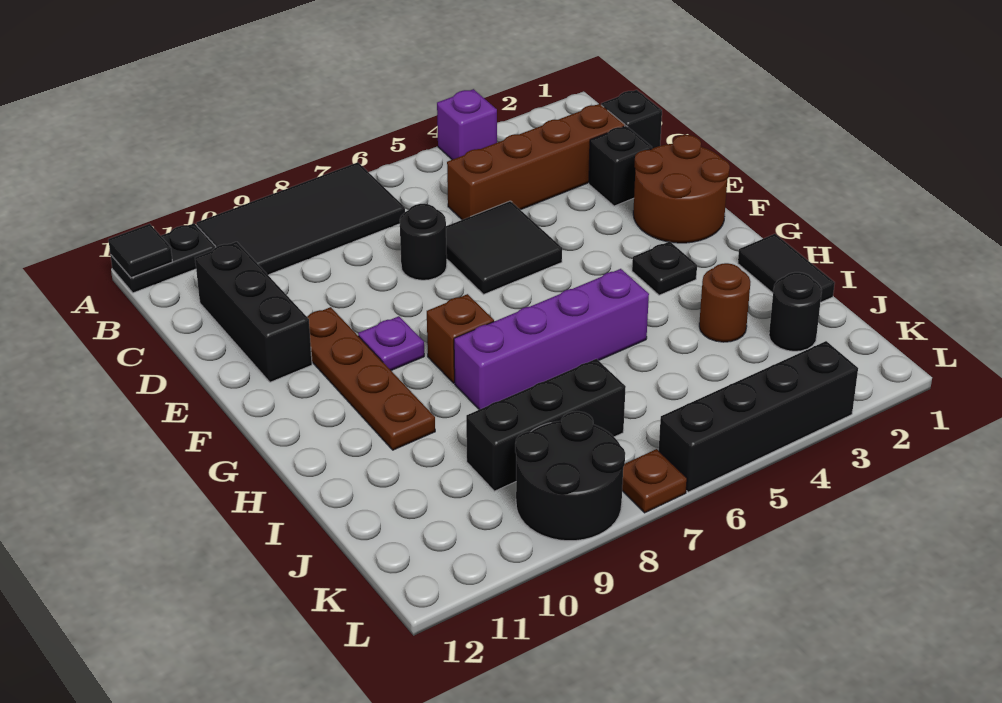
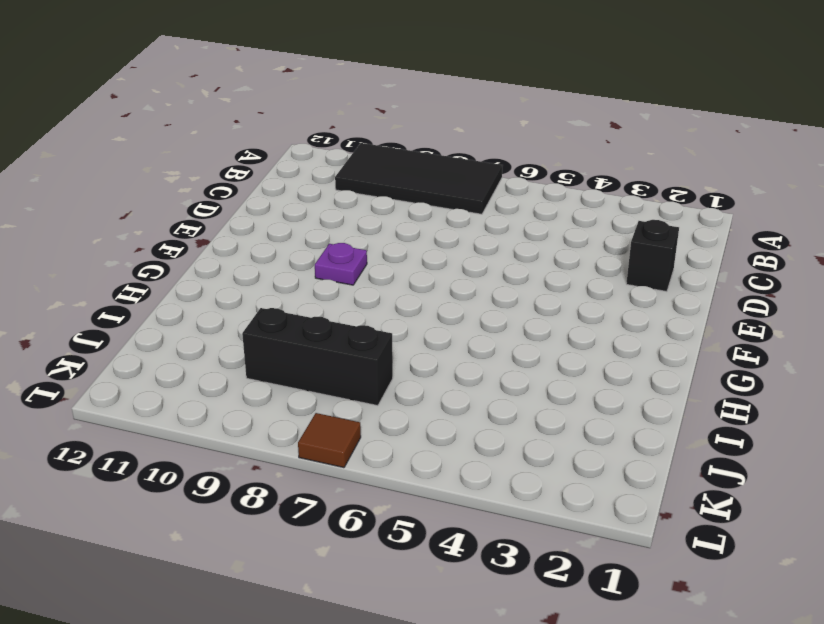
brown tile L7 level 1 -> brown plate L7 level 1
none -> purple brick A4 level 1
none -> black plate A11:A12 level 1
none -> black brick C1 level 1

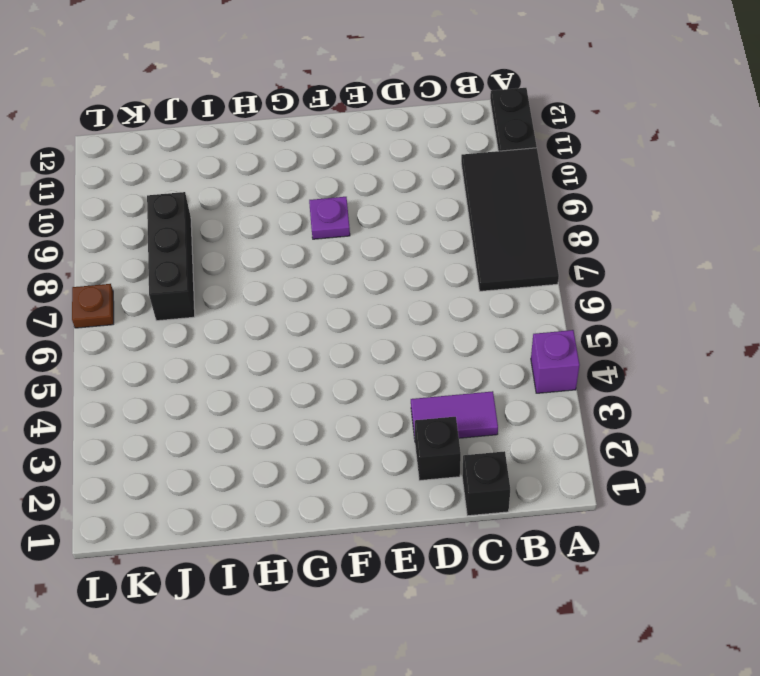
purple tile C3:D3 level 1 -> brown brick C2:C5 level 1
none -> black brick C11:E11 level 1
none -> black tile D5:E6 level 1
none -> black round brick D7 level 1

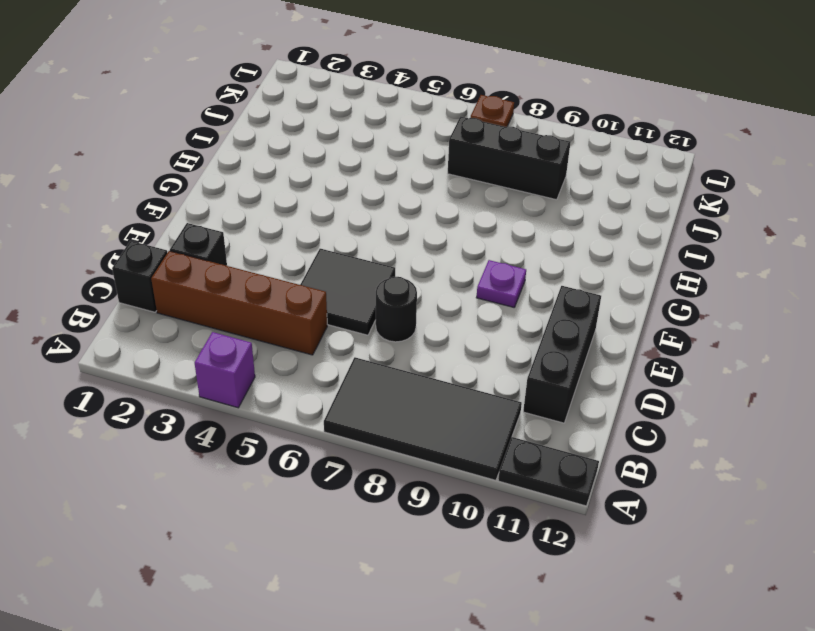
none -> brown round brick E1:F2 level 1
none -> brown plate E10:H10 level 1
none -> black plate G3 level 1

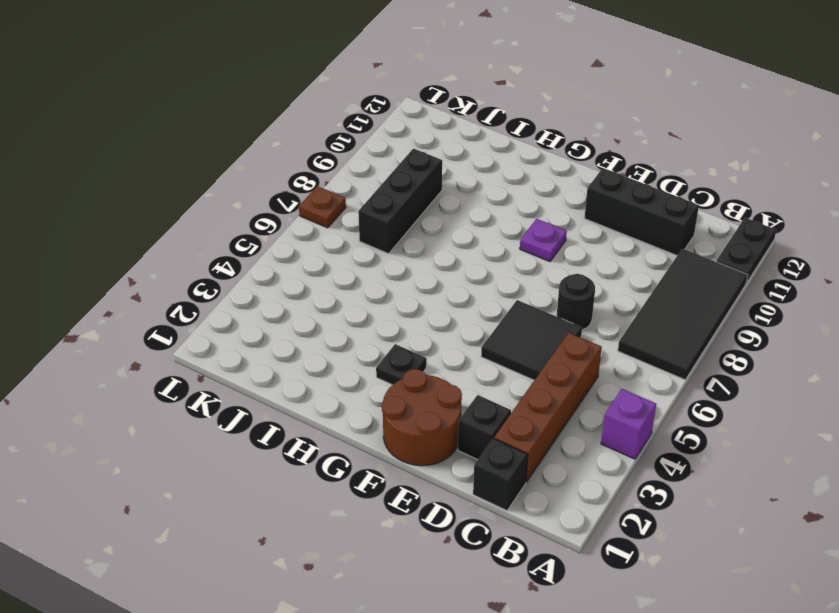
none -> brown plate E10:H10 level 1
none -> brown brick G8 level 1
none -> black tile H1:I1 level 1

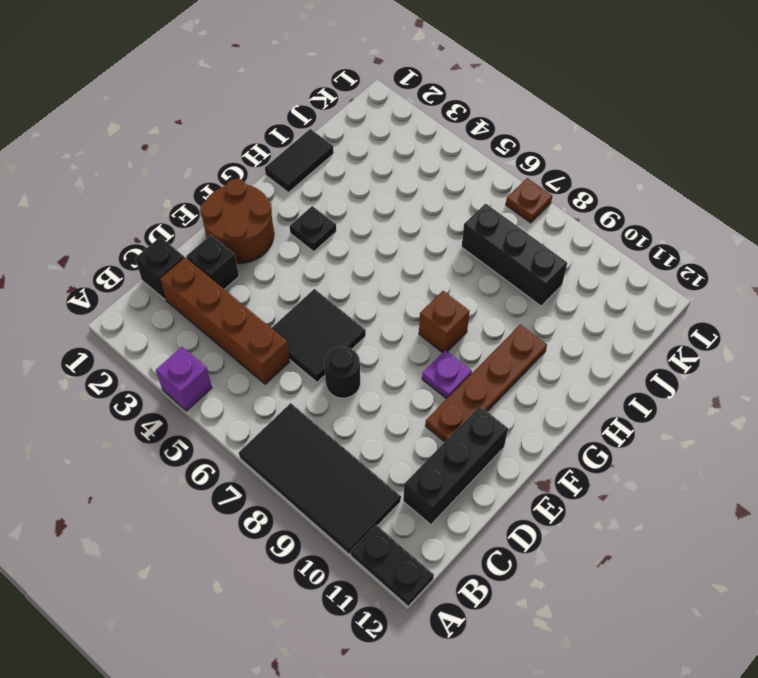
none -> purple brick H5:H8 level 1
none -> brown round brick I3 level 1
none -> black round brick J2 level 1

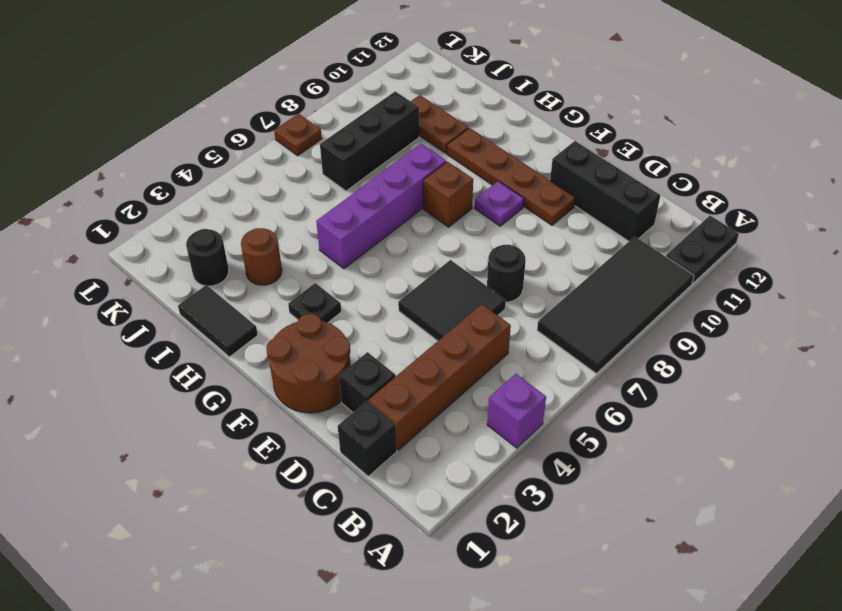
brown plate I10:J10 level 1 -> none
none -> black round brick K8:L9 level 1
none -> black brick L3:L6 level 1
none -> black tile A12 level 2

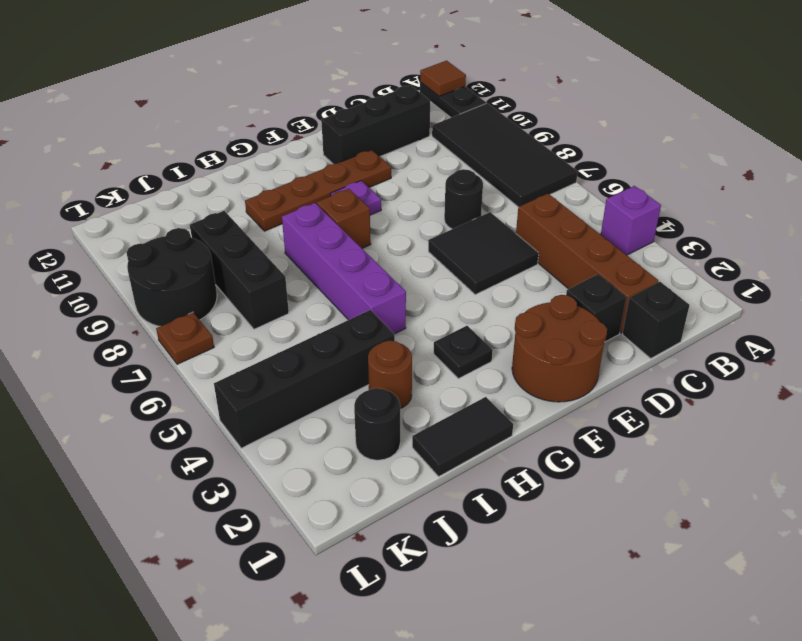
brown tile A12 level 2 -> black tile A12 level 2
black brick I4:L4 level 1 -> black brick L3:L6 level 1

